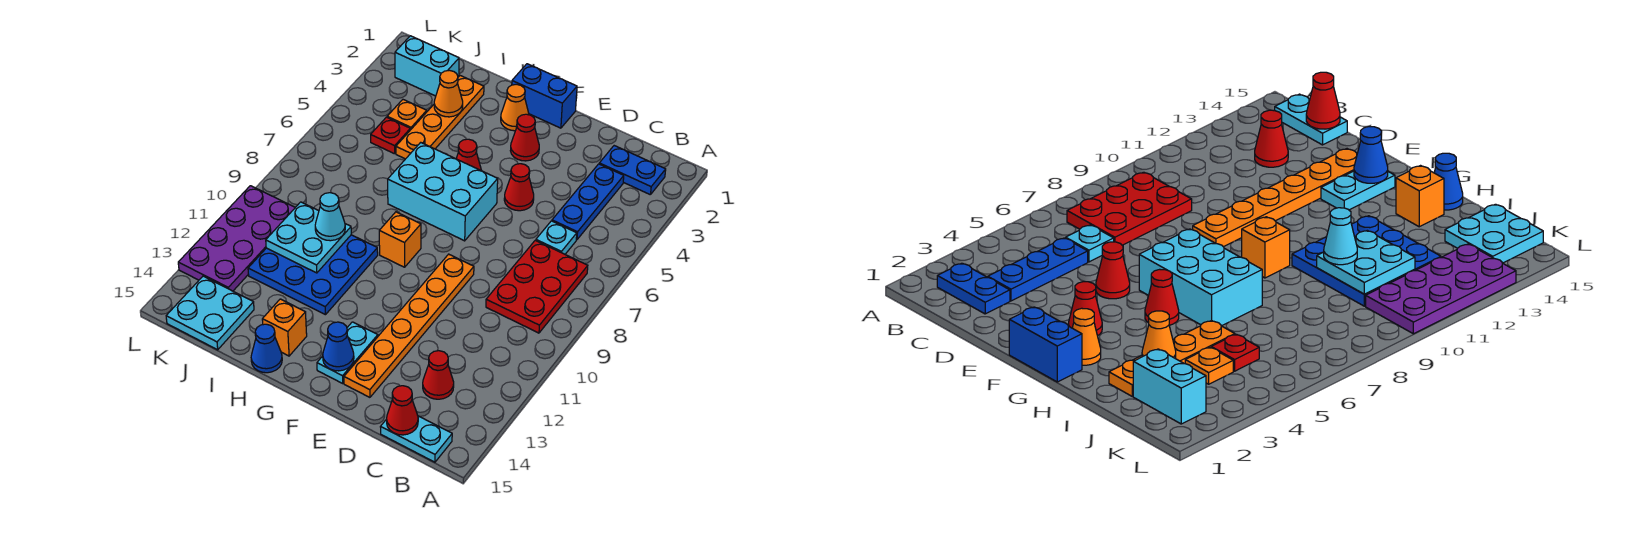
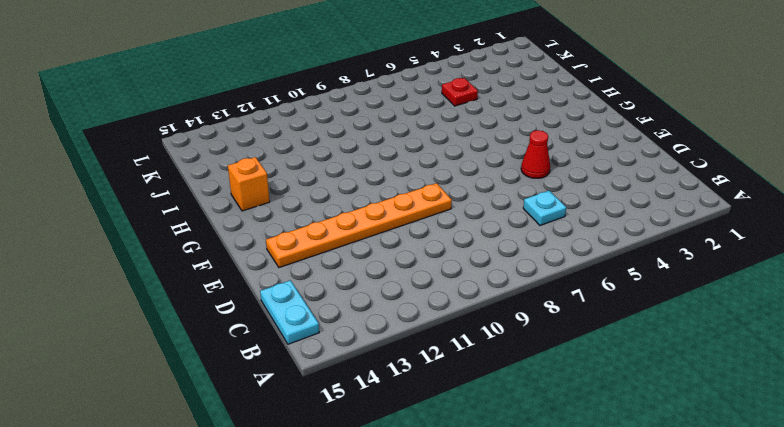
none -> blue plate B2:C2 level 1
none -> red plate B7:C9 level 1
none -> blue plate C3:C5 level 1

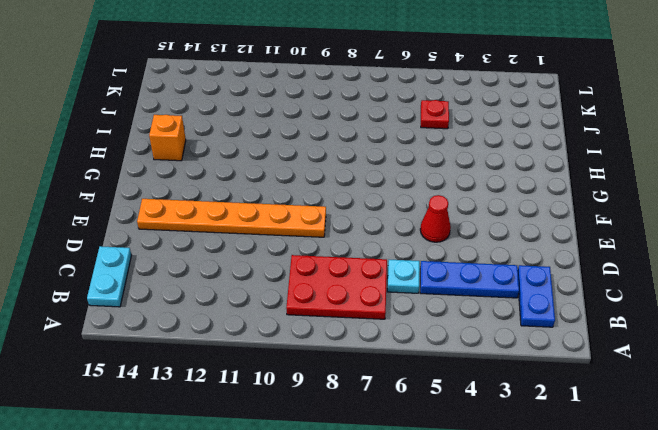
none -> red cone C13 level 1
none -> blue brick F1:G1 level 1
none -> red cone F3 level 1

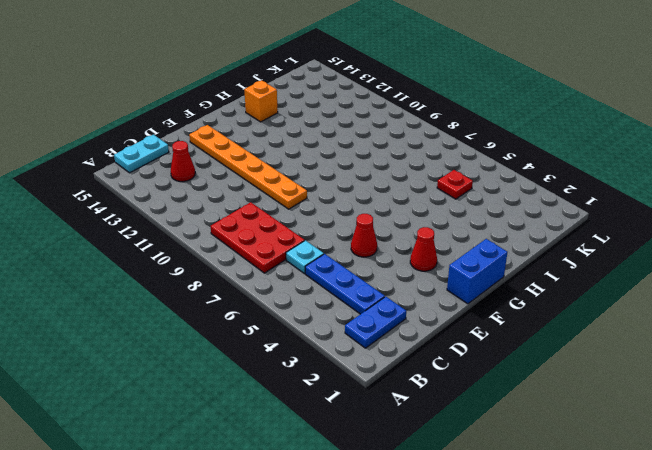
none -> cyan brick F6:H7 level 1
none -> cyan plate F13:F14 level 1
none -> orange cone G2 level 1

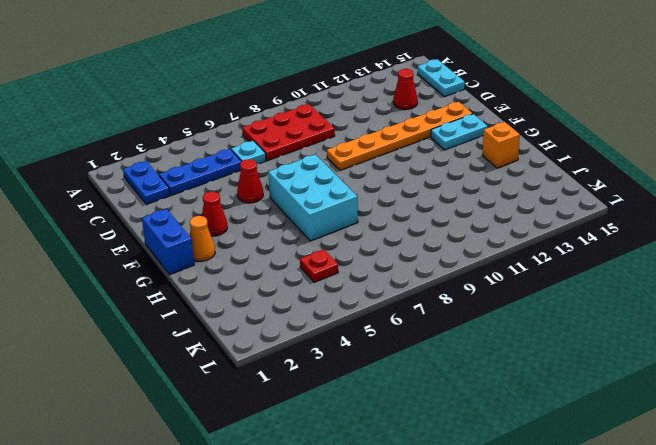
none -> red cone G5 level 1
none -> orange brick G9 level 1
none -> blue plate H10:J12 level 1

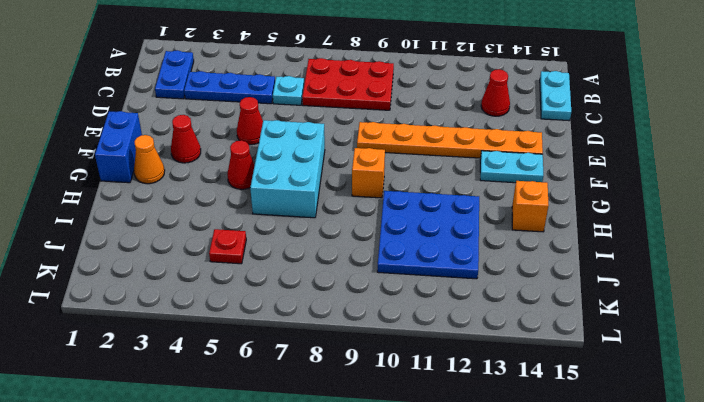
none -> blue cone H15 level 1
none -> orange plate I2:I5 level 1
none -> cyan brick J2:K2 level 1

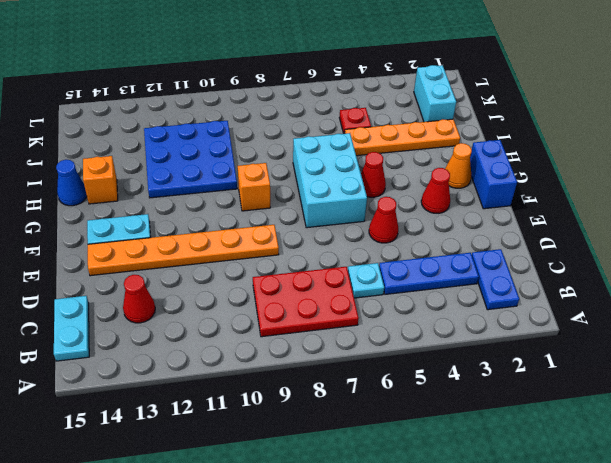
none -> orange plate J4 level 1
none -> cyan plate J14:K15 level 1
none -> purple plate K10:L13 level 1

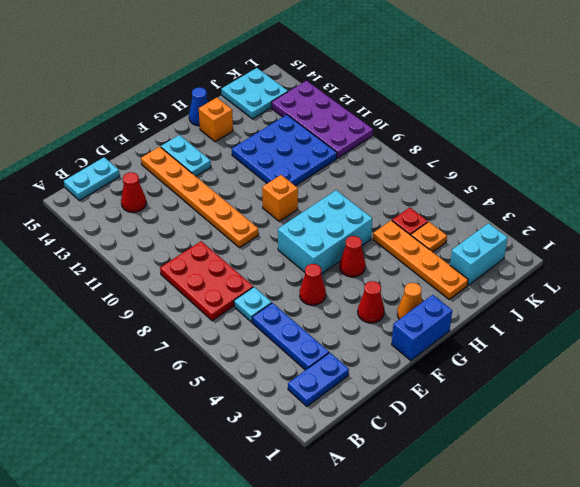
none -> red cone C15 level 2
none -> blue cone F14 level 2
none -> orange cone I3 level 2

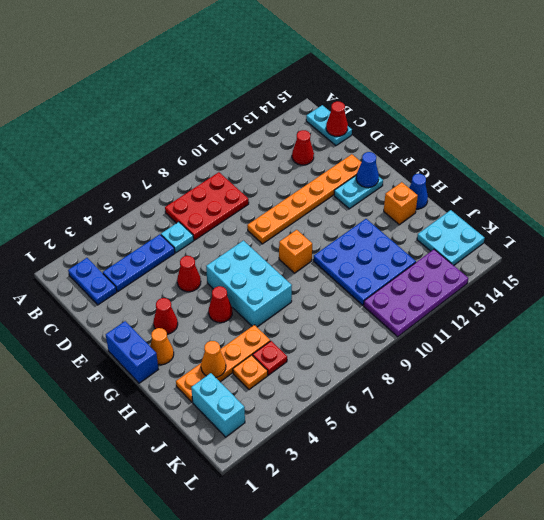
none -> cyan plate I10:J11 level 2
none -> cyan cone I10 level 3

